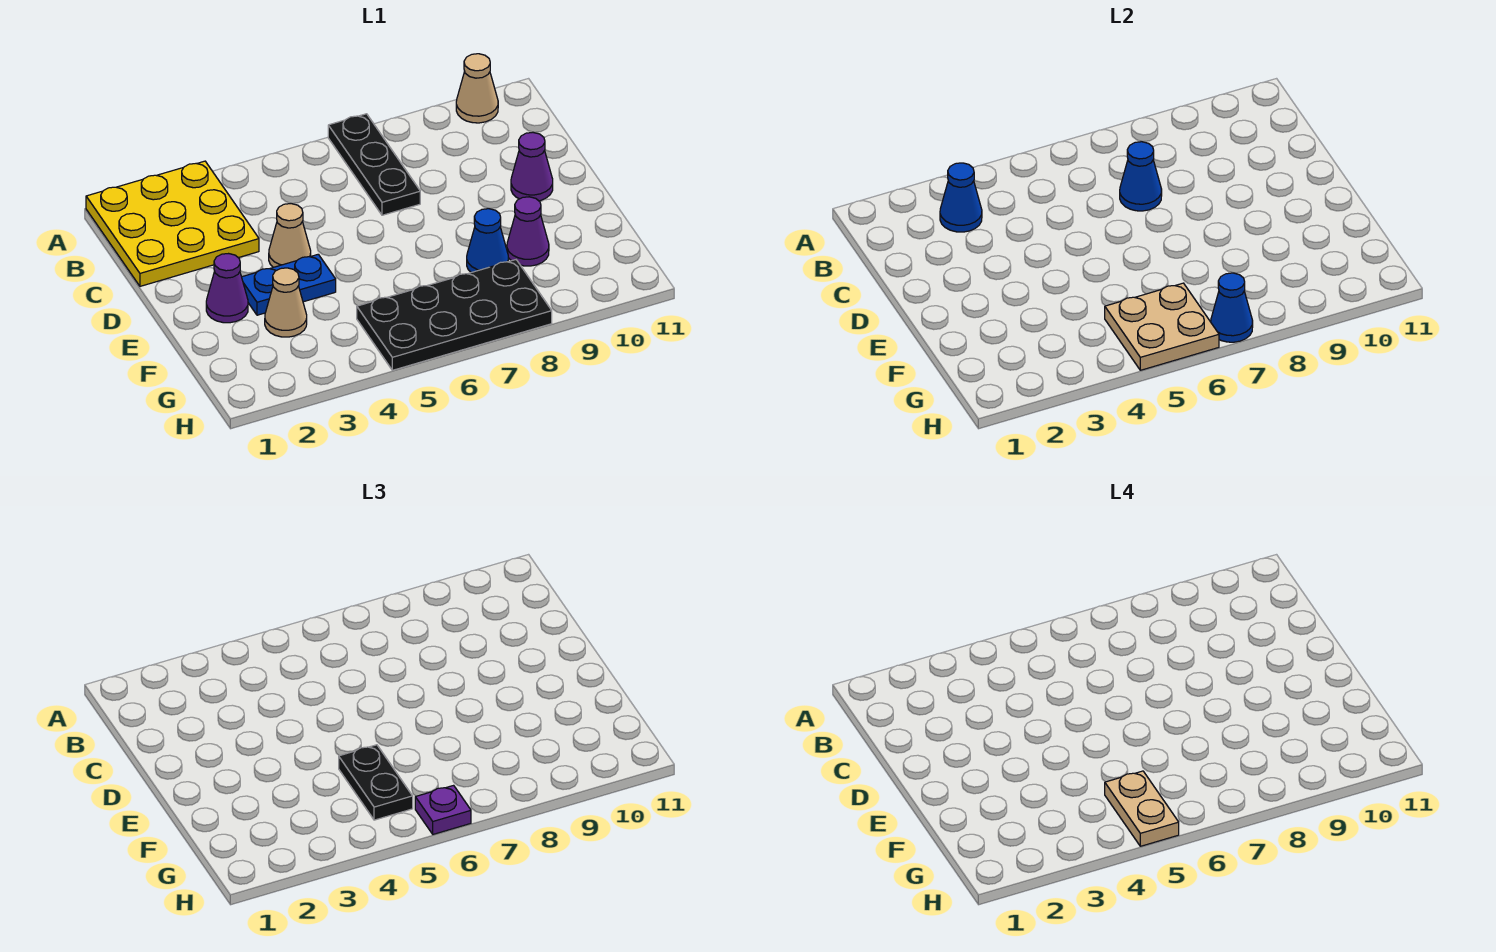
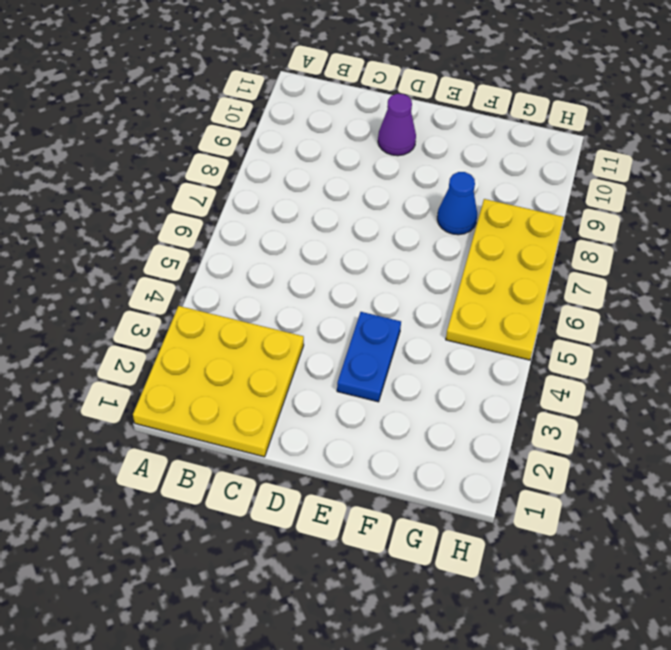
yellow plate G5:H8 level 1 -> black plate G5:H8 level 1
none -> black plate A7:C7 level 1
none -> tan cone A10 level 1
none -> tan cone D4 level 1

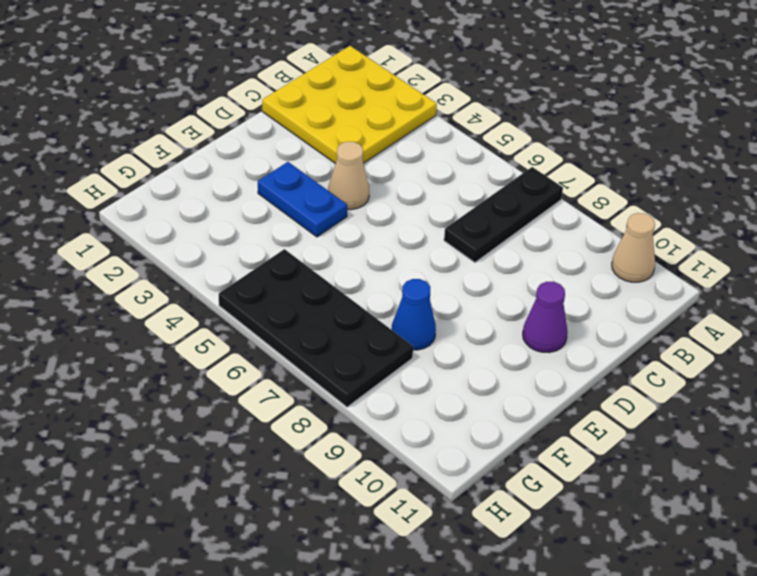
none -> purple cone E2 level 1
none -> tan cone F3 level 1
none -> purple cone F9 level 1

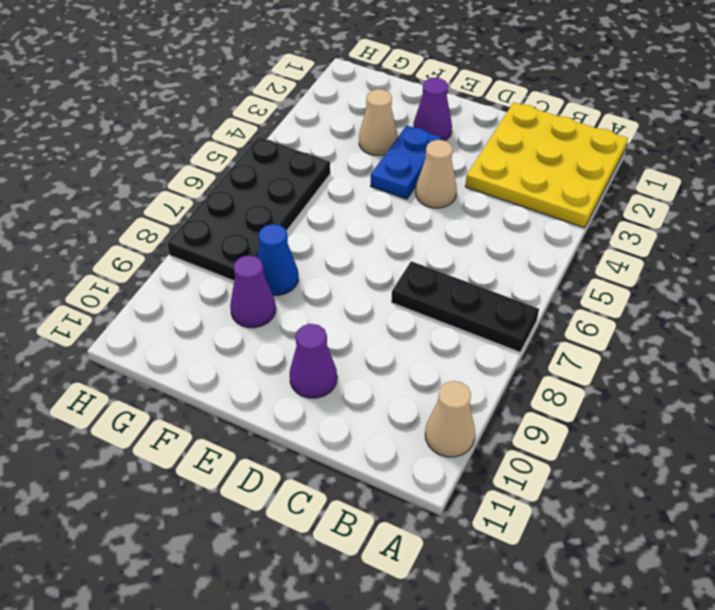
none -> blue cone B3 level 2
none -> blue cone C7 level 2
none -> tan plate G5:H6 level 2

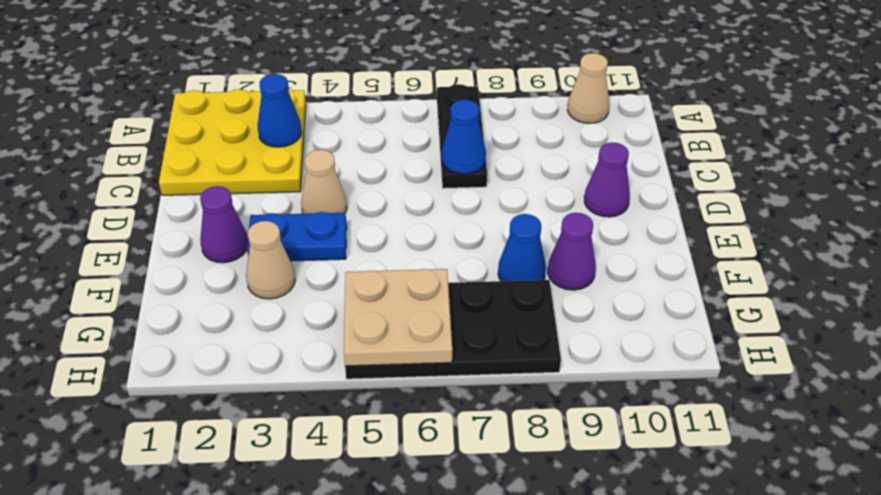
none -> blue cone H7 level 2
none -> black plate F5:G5 level 3
none -> purple plate H6 level 3

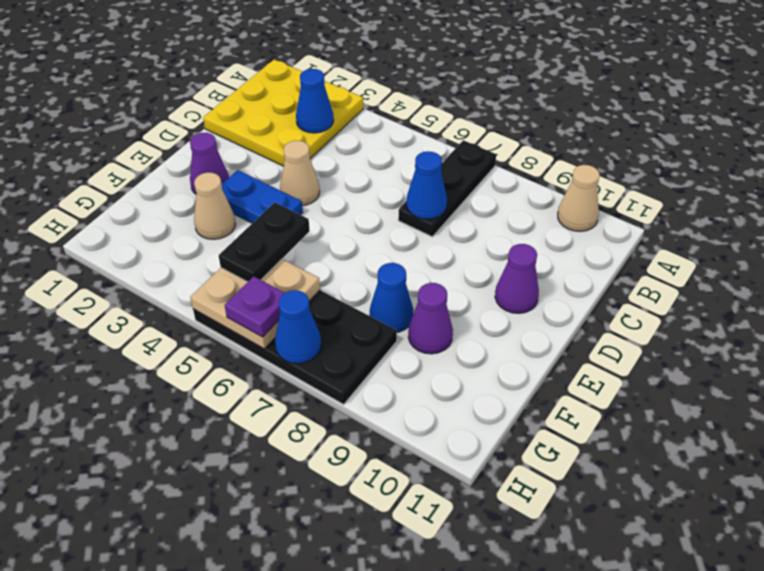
none -> tan plate G5:H5 level 4

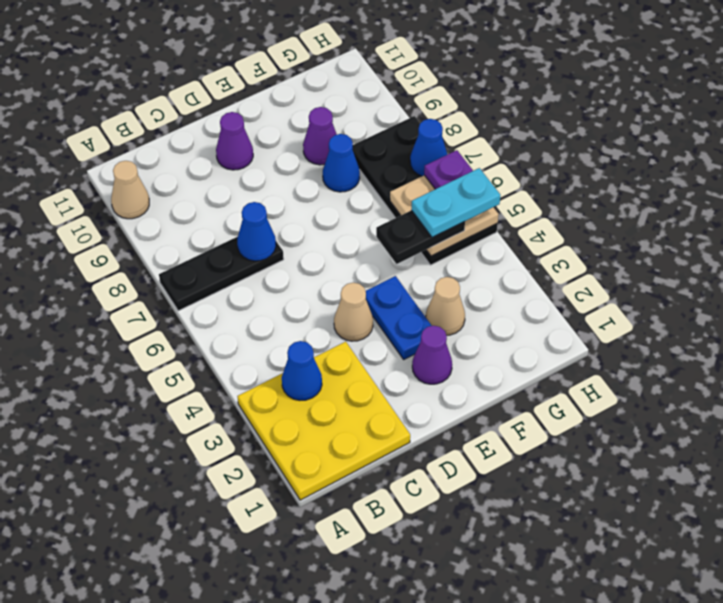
cyan plate G5:H5 level 4 -> tan plate G5:H5 level 4

